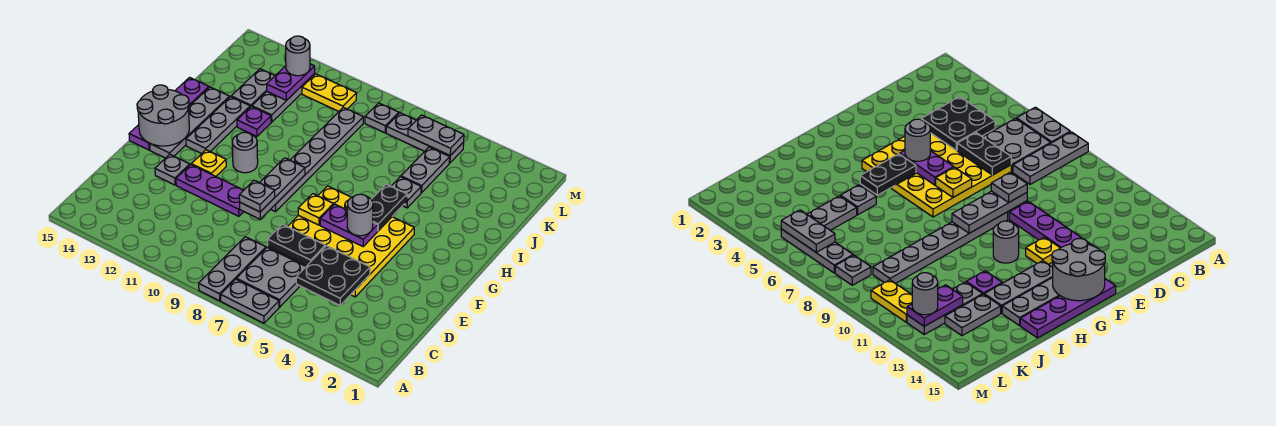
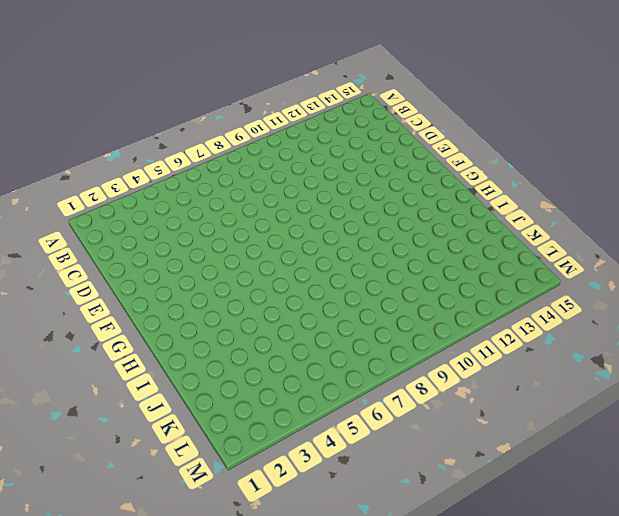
none -> grey plate A6:A7 level 1
none -> grey plate A8:C8 level 1
none -> grey plate B6:C7 level 1
none -> yellow plate D4:G7 level 1

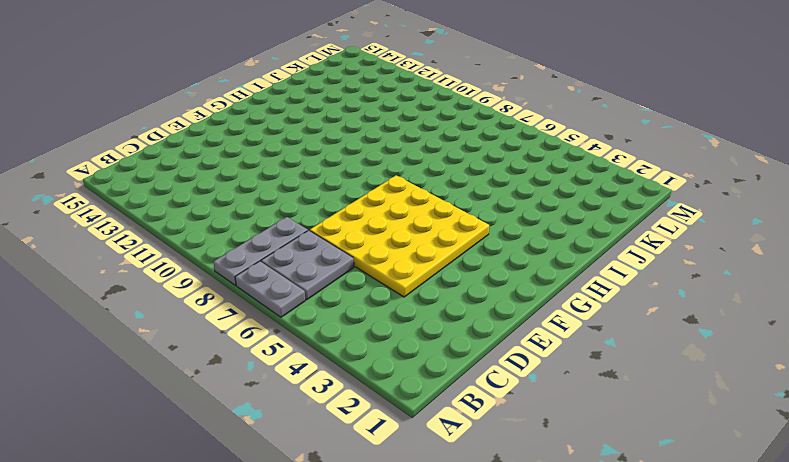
none -> purple plate E10:E12 level 1
none -> grey plate E13 level 1
none -> grey plate F9:K9 level 1
none -> yellow plate F12 level 1

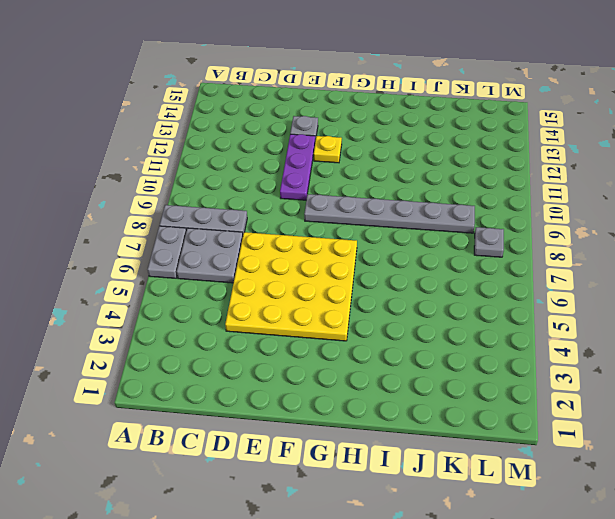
none -> grey plate F14:I14 level 1
none -> purple plate F15:I15 level 1
none -> grey round brick G11 level 1
none -> grey plate G13:I13 level 1

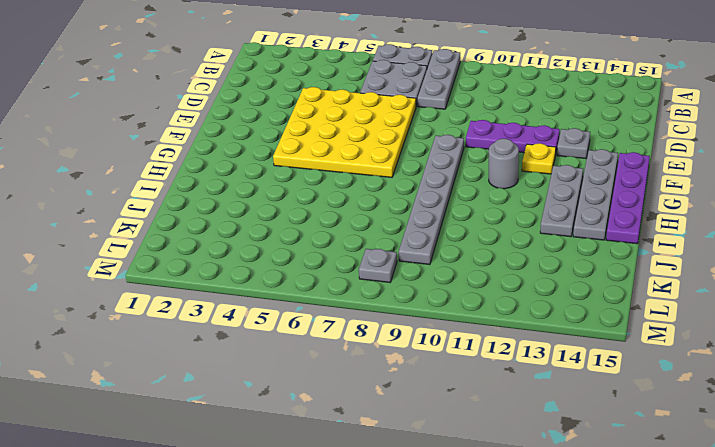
none -> grey plate I5 level 1
none -> purple plate I12 level 1
none -> grey plate J5:K5 level 1
none -> grey plate J12:L12 level 1

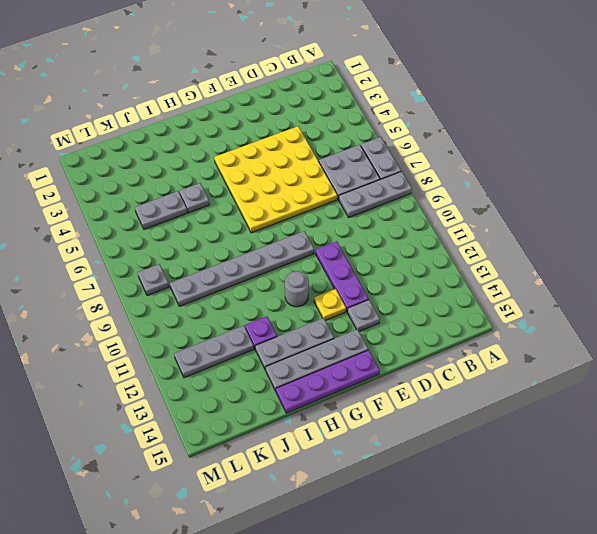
none -> grey plate J13:K13 level 1
none -> grey plate L5:L7 level 1
none -> yellow plate L10:L11 level 1
none -> black plate C4:D5 level 2

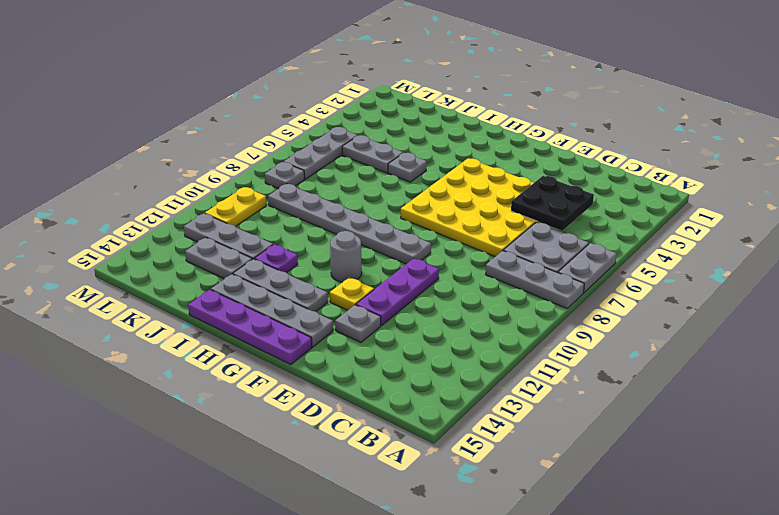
none -> black plate D6:D7 level 2
none -> grey plate E9:G9 level 2
none -> purple plate F5:F6 level 2
none -> yellow plate F7 level 2

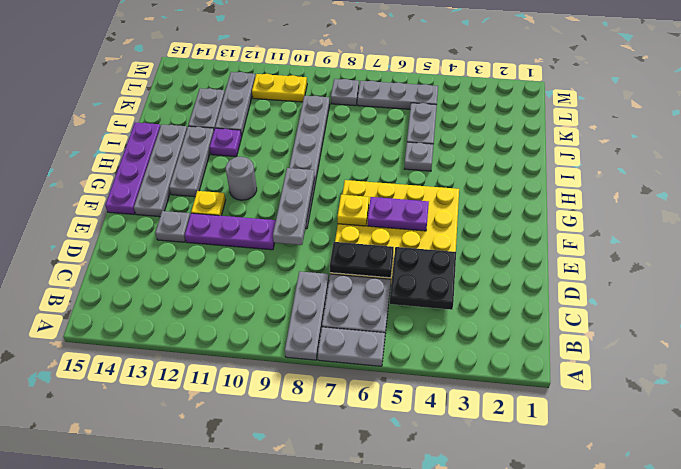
none -> grey round brick F14:G15 level 2
none -> black plate G5:H5 level 2
none -> purple plate K12:L12 level 2
none -> grey plate L5:L6 level 2

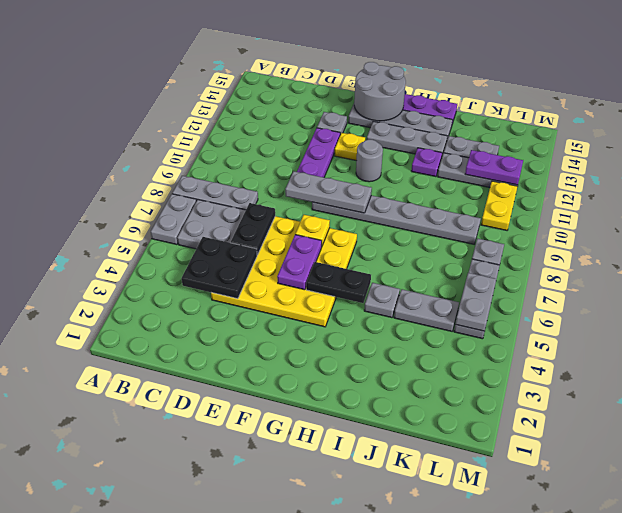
none -> grey plate E9 level 3
none -> grey round brick F5 level 3
none -> grey round brick L12 level 3

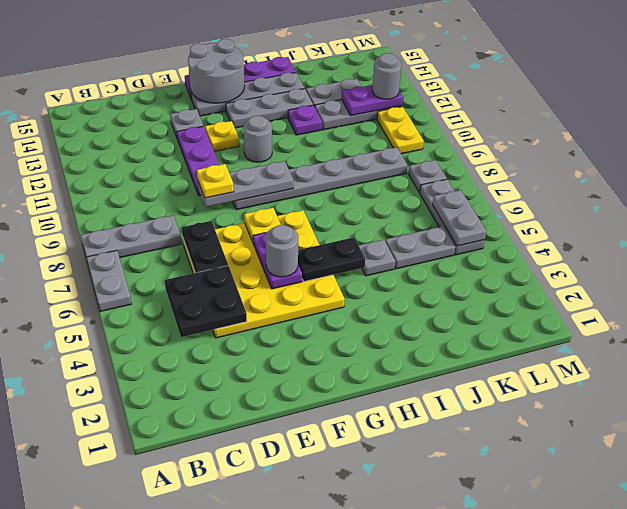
yellow plate E9 level 3 -> grey plate E9 level 3
none -> grey plate B6:C7 level 1

